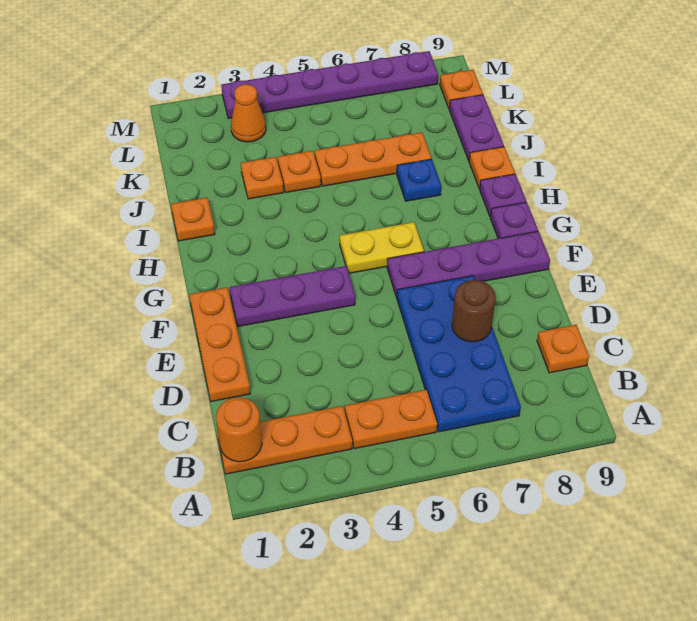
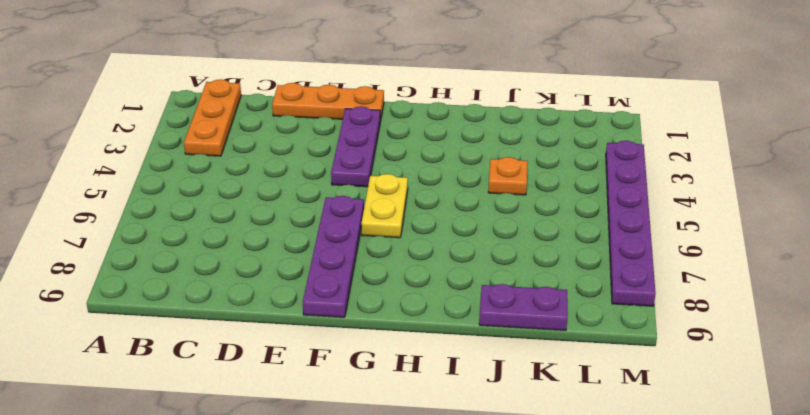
none -> orange plate B4:B5 level 1
none -> blue plate B6:E7 level 1
none -> orange plate C9 level 1

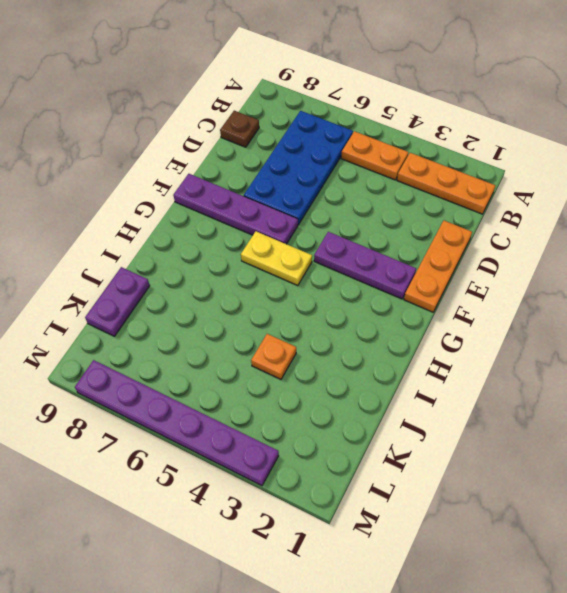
brown plate C9 level 1 -> orange plate C9 level 1
none -> purple plate G9 level 1
none -> purple plate H9 level 1
none -> orange plate I1 level 1

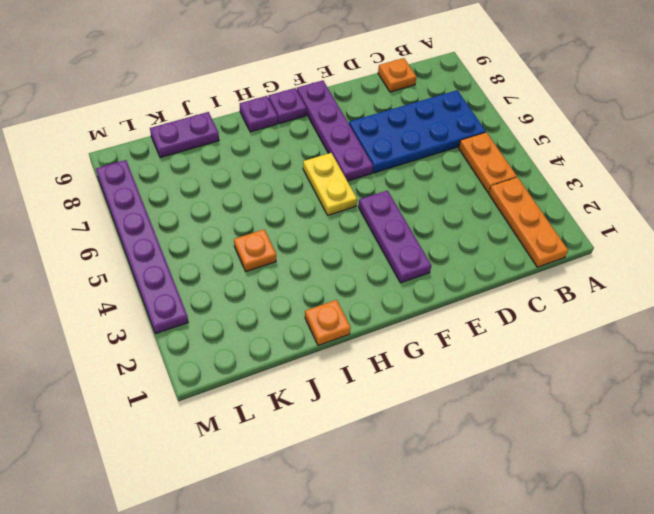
none -> orange plate D1:F1 level 1
none -> blue plate I7 level 1
none -> orange plate I9 level 1

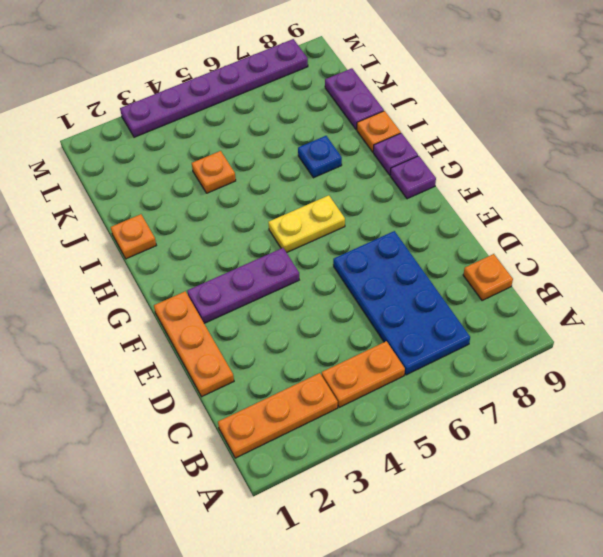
none -> purple plate F6:F9 level 1
none -> orange plate J3 level 1
none -> orange plate J5:J7 level 1

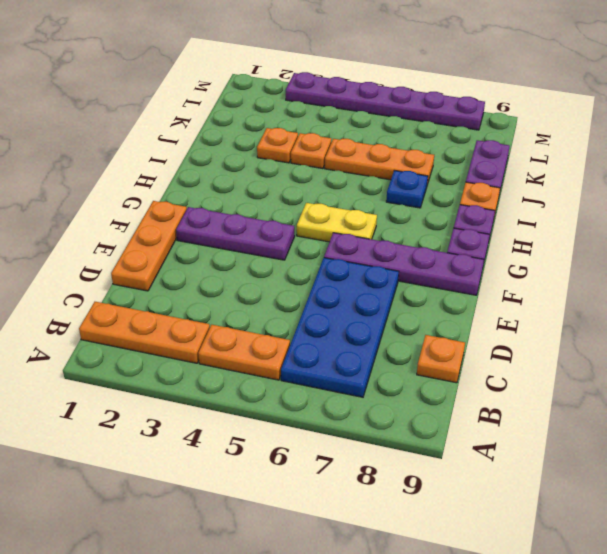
none -> orange plate I1 level 1
none -> orange cone L3 level 1
none -> orange plate L9 level 1

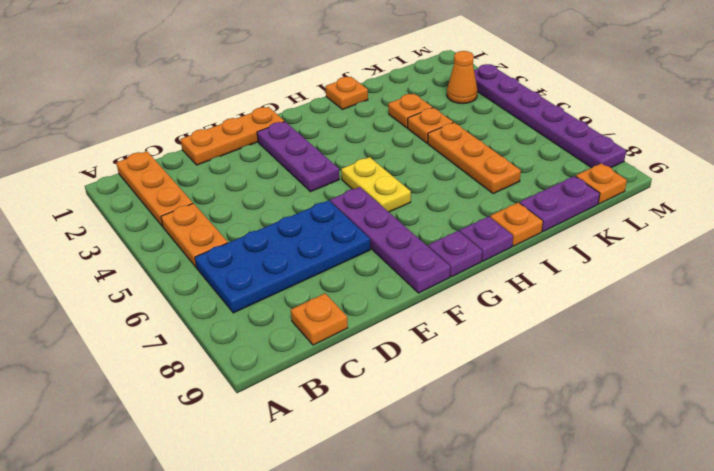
none -> blue plate I7 level 1
none -> orange round brick B1 level 2
none -> brown round brick D7 level 2

